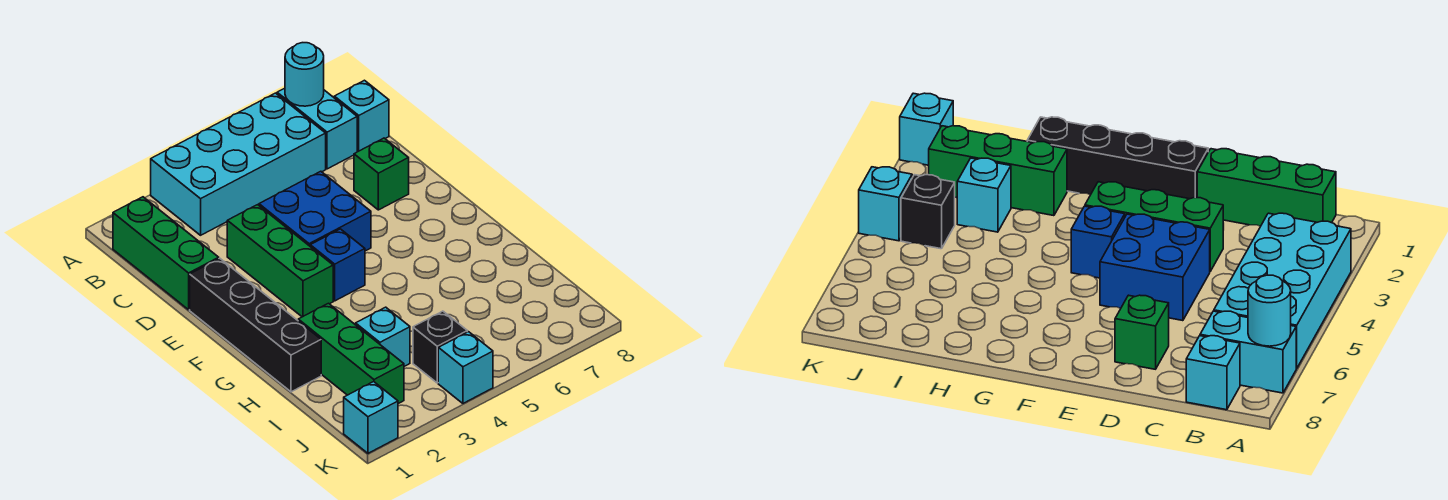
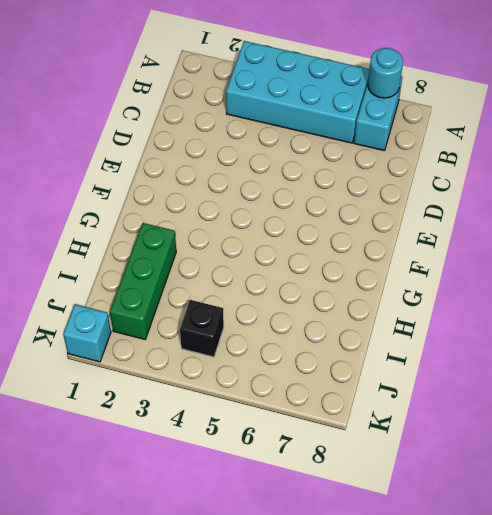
none -> green brick B1:D1 level 1
none -> cyan brick B8 level 1
none -> green brick D3:F3 level 1

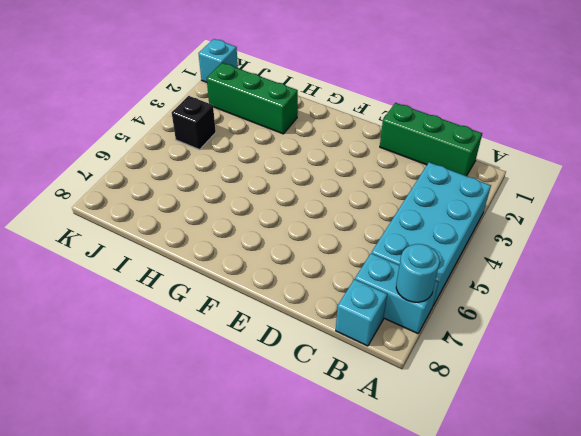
none -> green brick D3:F3 level 1
none -> blue brick D4:E5 level 1
none -> green brick D7 level 1

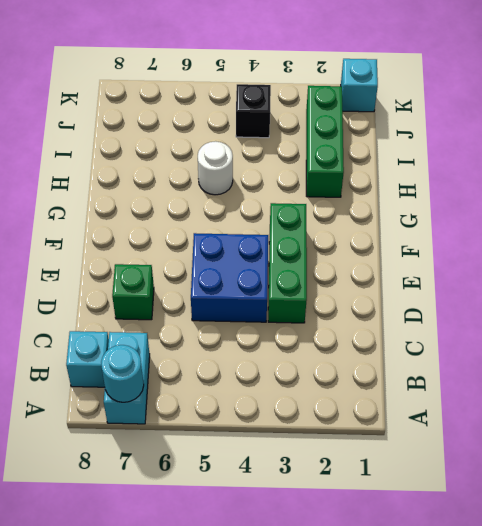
white round brick H5 level 1 -> none
none -> cyan brick A3:B6 level 1
none -> green brick B1:D1 level 1
none -> black brick E1:H1 level 1

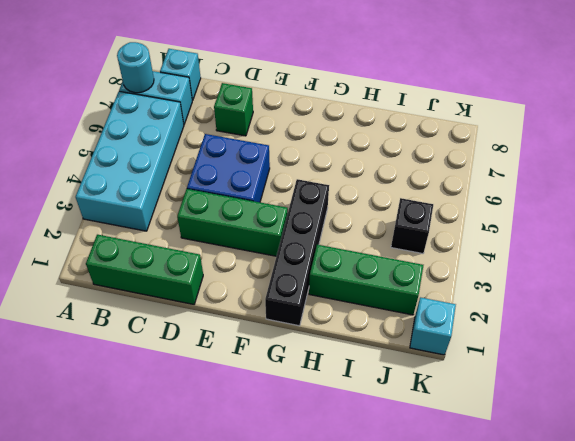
black brick G1:G4 level 1 -> black brick E1:H1 level 1
none -> blue brick F4 level 1
none -> cyan brick I3 level 1
none -> cyan brick K4 level 1

